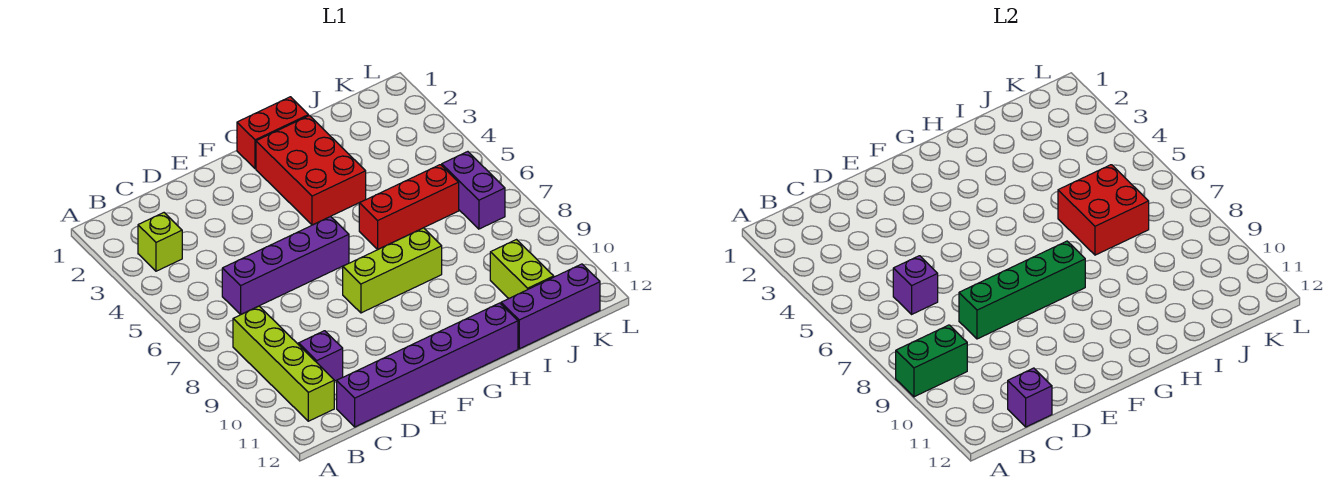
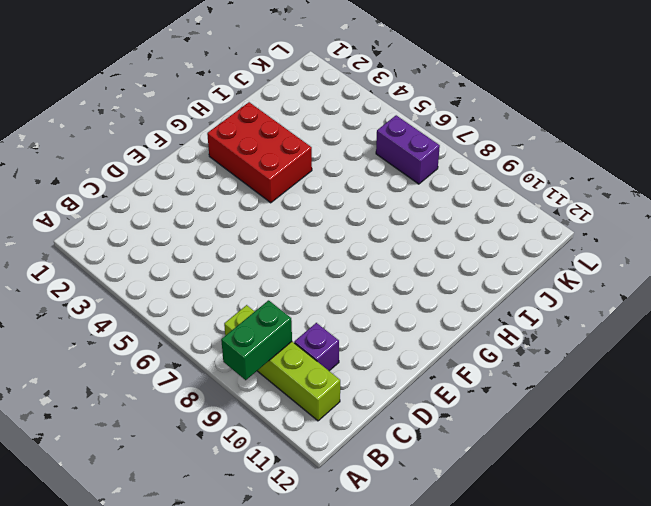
none -> lime brick B3 level 1
none -> purple brick C6:F6 level 1
none -> purple brick C12:H12 level 1

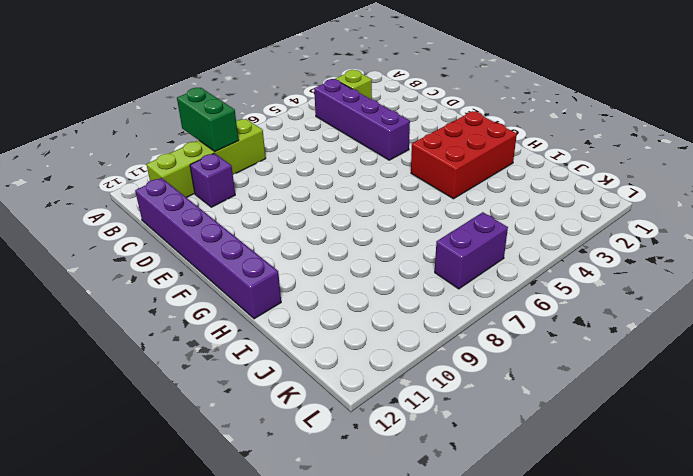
purple brick B4:E4 level 1 -> purple brick C6:F6 level 1
none -> lime brick F8:H8 level 1
none -> red brick G1:H1 level 1
none -> red brick H6:J6 level 1

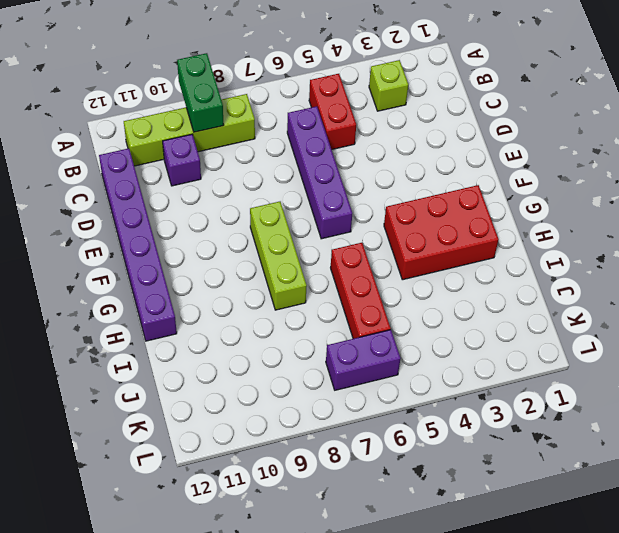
red brick B5:C5 level 1 -> red brick G1:H1 level 1
none -> purple brick I12:K12 level 1
none -> lime brick J10:J11 level 1
none -> purple brick C6 level 2

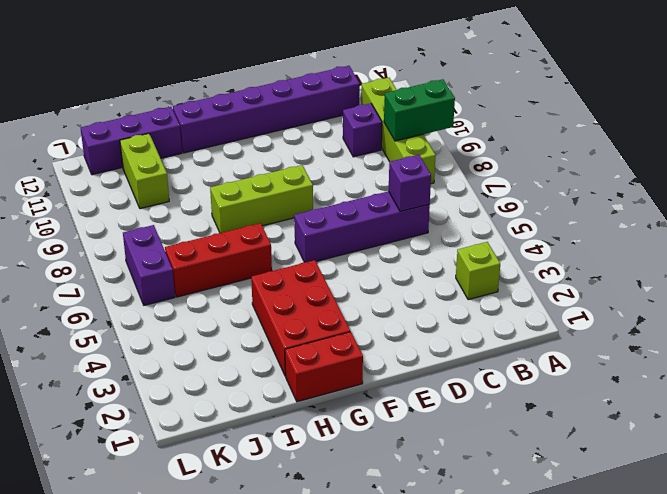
none -> purple brick C12 level 2
none -> green brick D8:G8 level 2
none -> red brick I6:J7 level 2

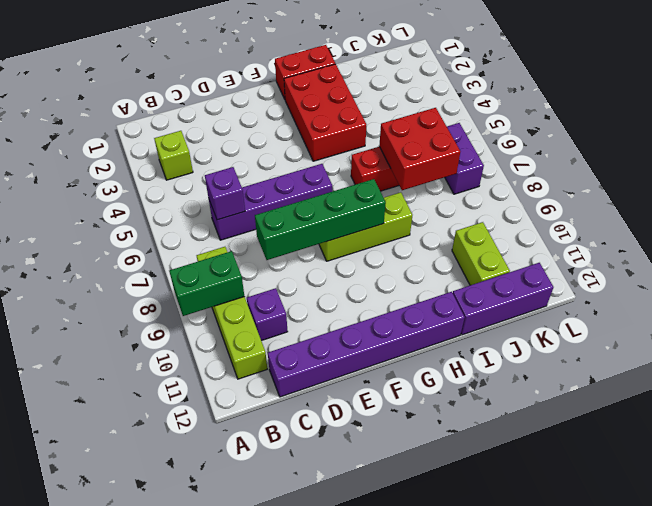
none -> purple brick C12 level 2

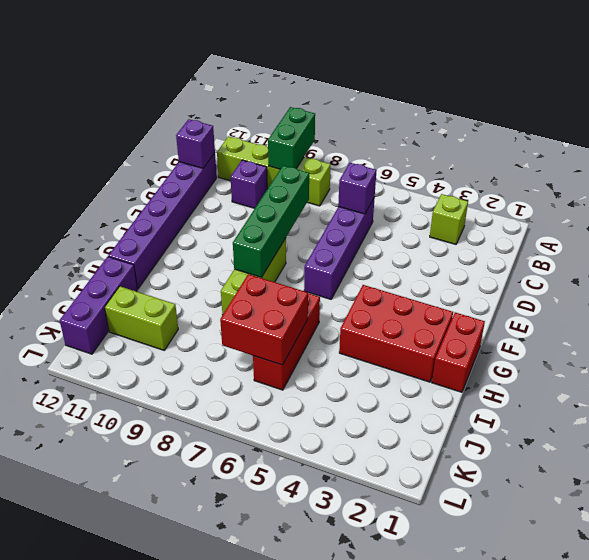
none -> purple brick K6:K7 level 1

